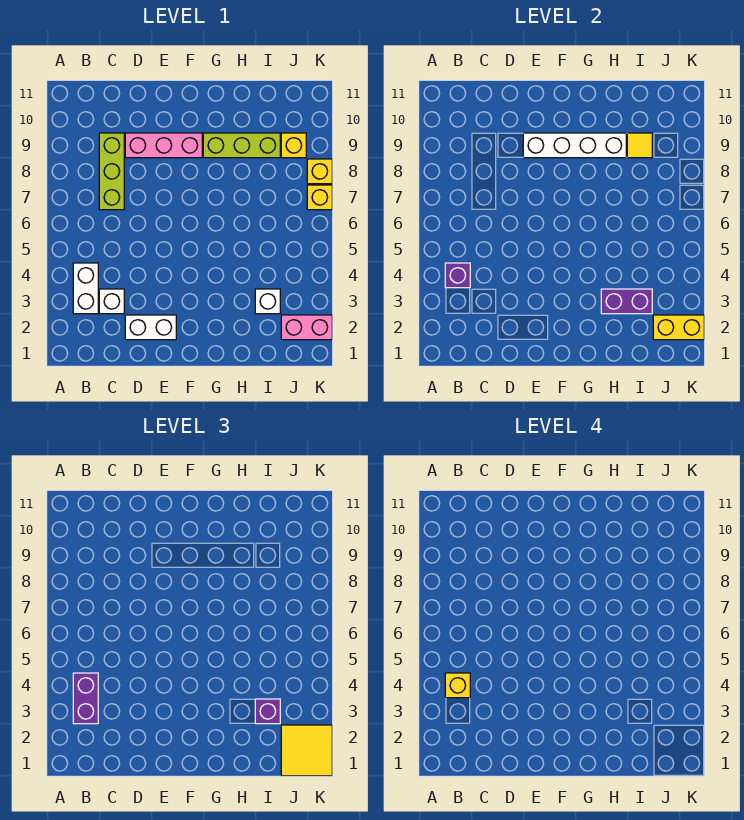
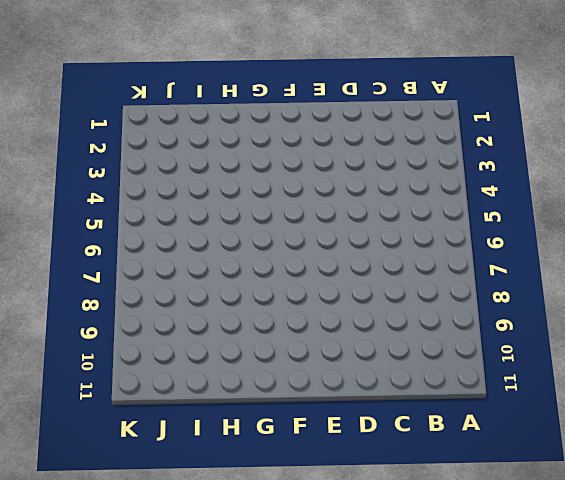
none -> white brick B3:B4 level 1
none -> white brick C3 level 1
none -> lime brick C7:C9 level 1

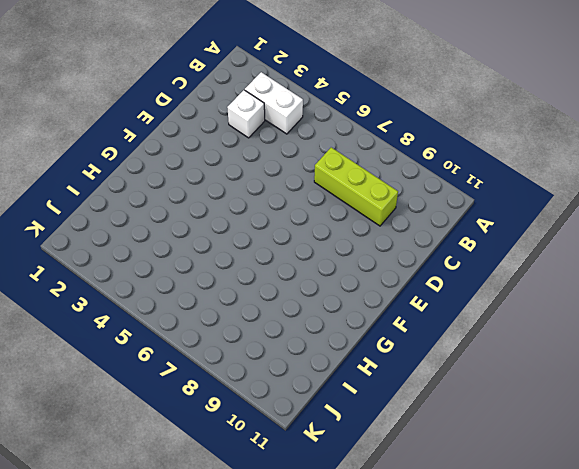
none -> white brick D2:E2 level 1
none -> pink brick D9:F9 level 1
none -> lime brick G9:I9 level 1

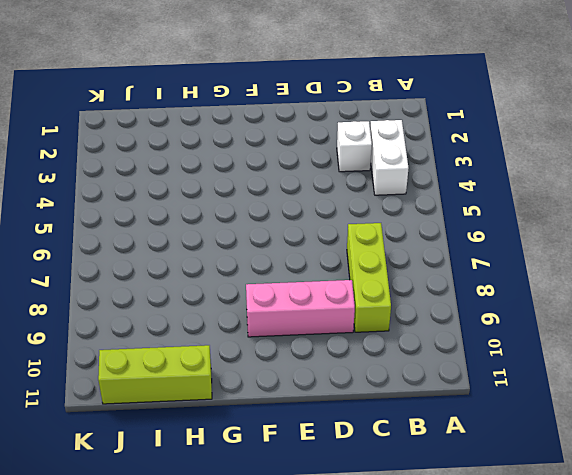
lime brick H11:J11 level 1 -> lime brick G9:I9 level 1
none -> white brick D2:E2 level 1
none -> white brick I3 level 1
none -> pink brick J2:K2 level 1

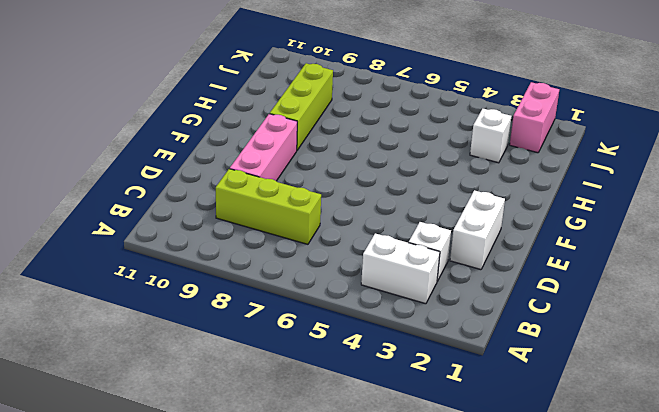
none -> yellow brick J9 level 1
none -> yellow brick K7 level 1
none -> yellow brick K8 level 1

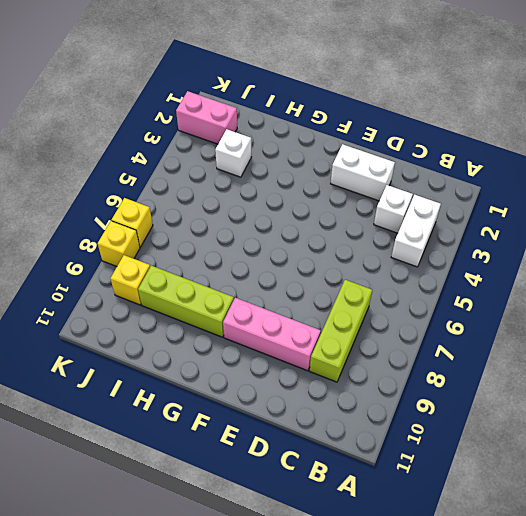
none -> purple brick B4 level 2
none -> white brick E9:H9 level 2
none -> purple brick H3:I3 level 2

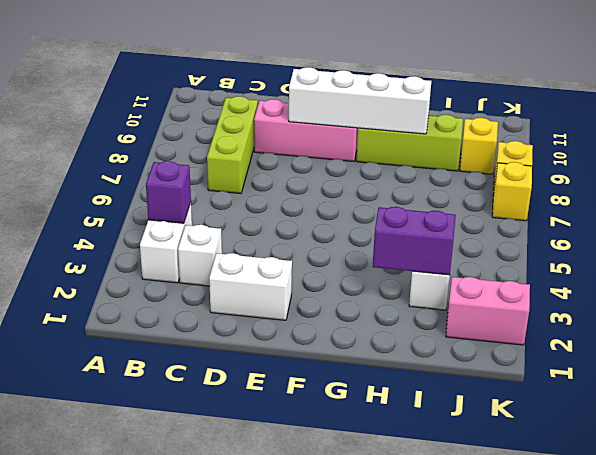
none -> yellow tile I9 level 2
none -> yellow brick J2:K2 level 2
none -> purple brick B3:B4 level 3

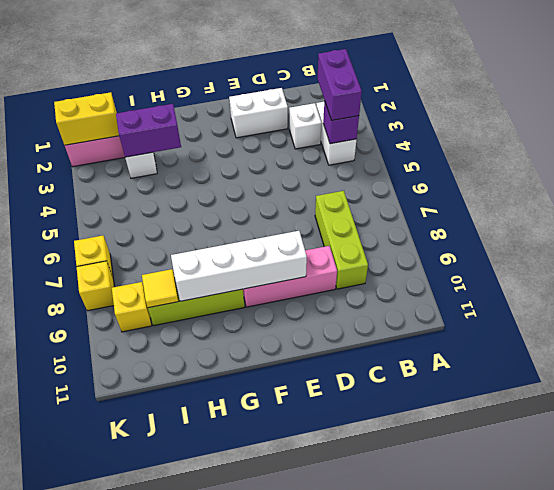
none -> purple brick I3 level 3
none -> yellow tile J1:K2 level 3
none -> yellow brick B4 level 4

